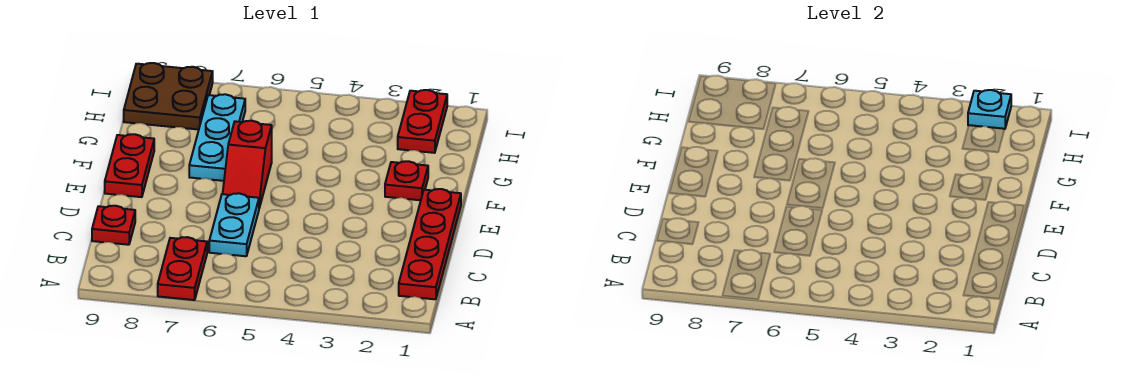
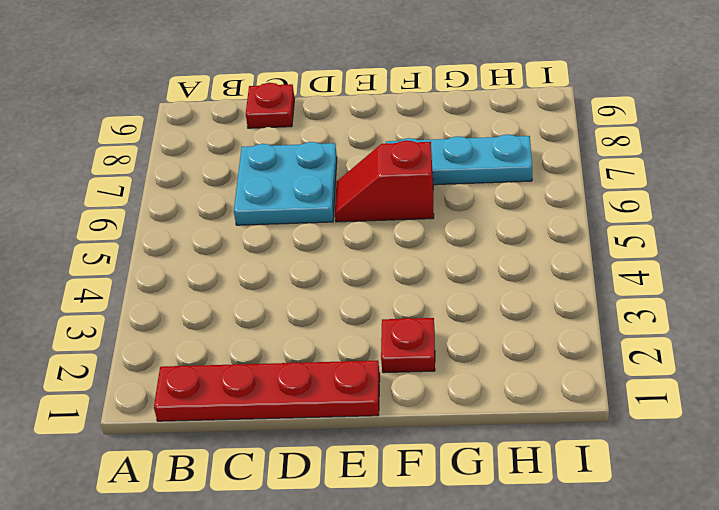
cyan plate C6:D7 level 1 -> cyan plate C6:D6 level 1
none -> red plate A7:B7 level 1
none -> red plate E9:F9 level 1

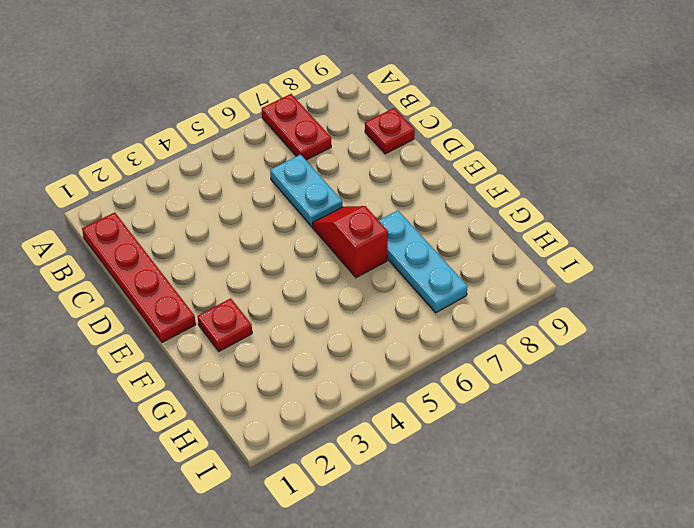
none -> red plate E9:F9 level 1
none -> red plate H2:I2 level 1

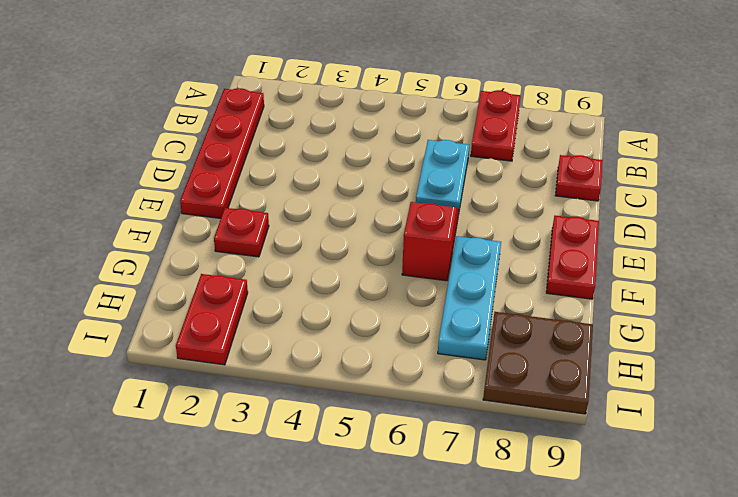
none -> cyan plate I2 level 2

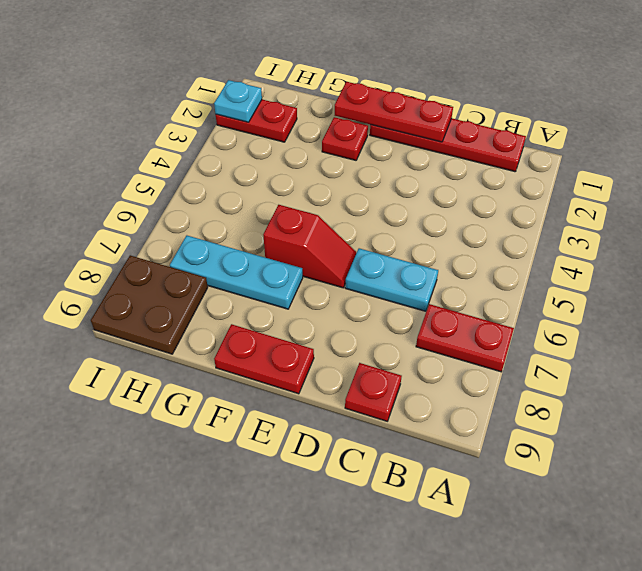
red plate D1:F1 level 2 -> none

